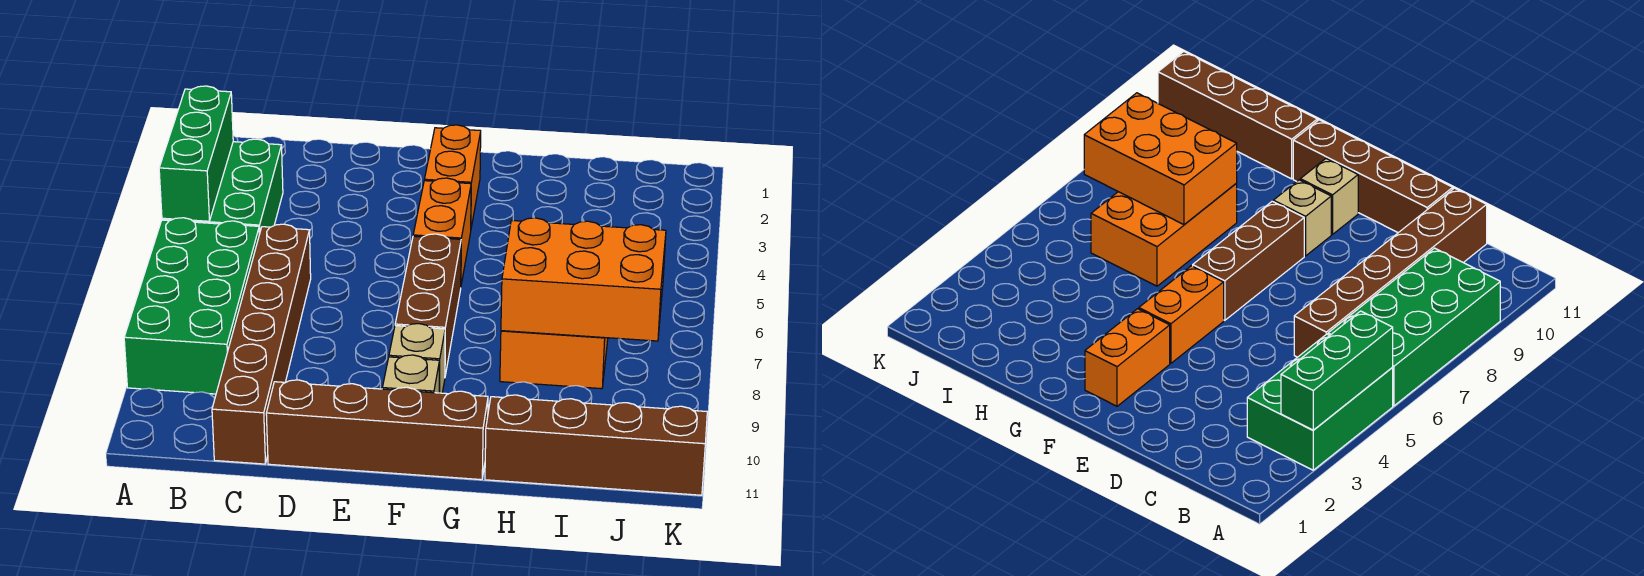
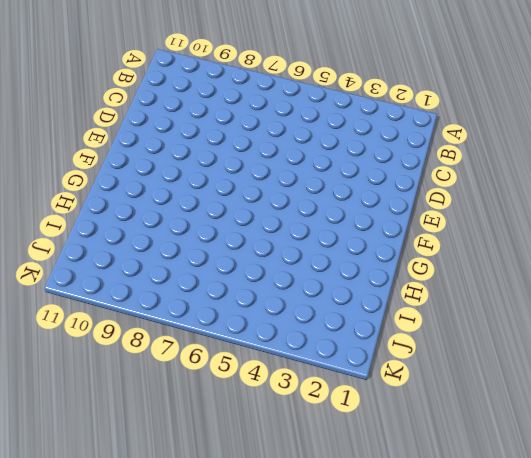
none -> green brick A3:B5 level 1
none -> green brick A6:B9 level 1
none -> brown brick C6:C11 level 1

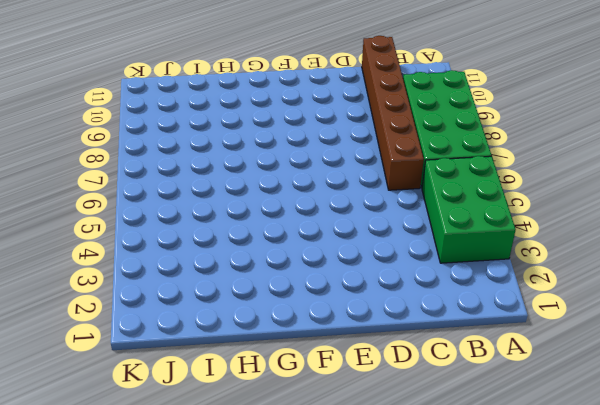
none -> brown brick D11:G11 level 1
none -> orange brick F2:F3 level 1
none -> orange brick F4:F5 level 1

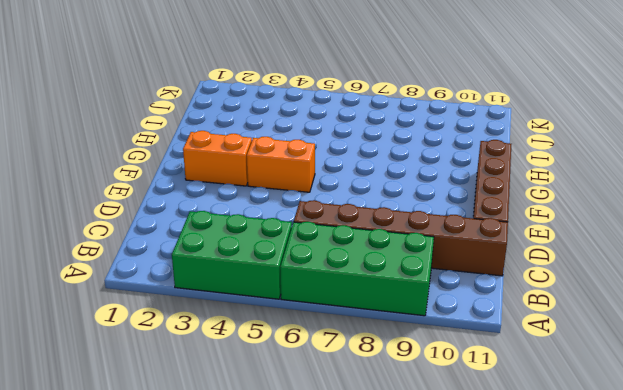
none -> brown brick F6:F8 level 1
none -> tan brick F9 level 1
none -> tan brick F10 level 1

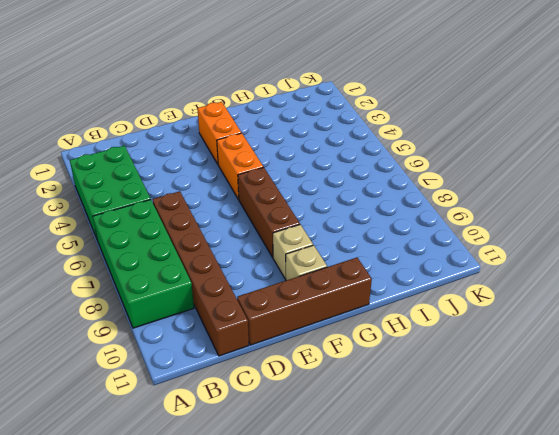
none -> orange brick H6:I8 level 1
none -> brown brick H11:K11 level 1
none -> green brick A3:A5 level 2

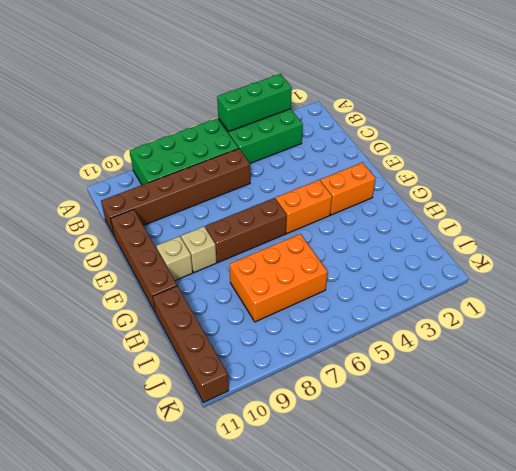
none -> orange brick H7:J8 level 2

